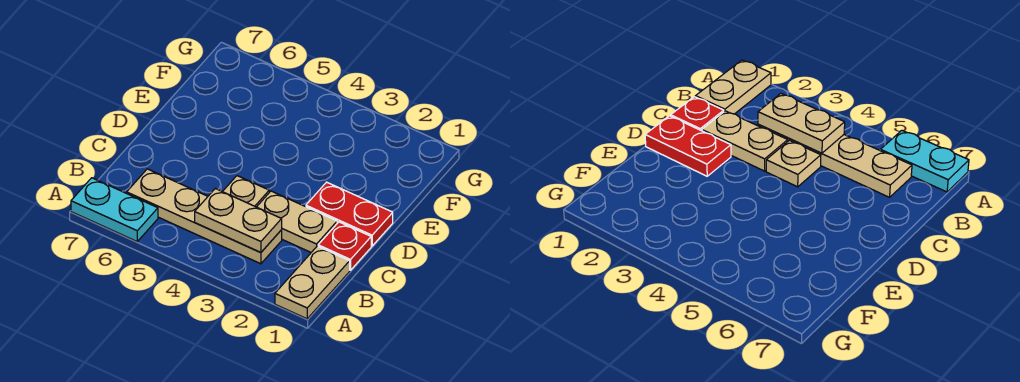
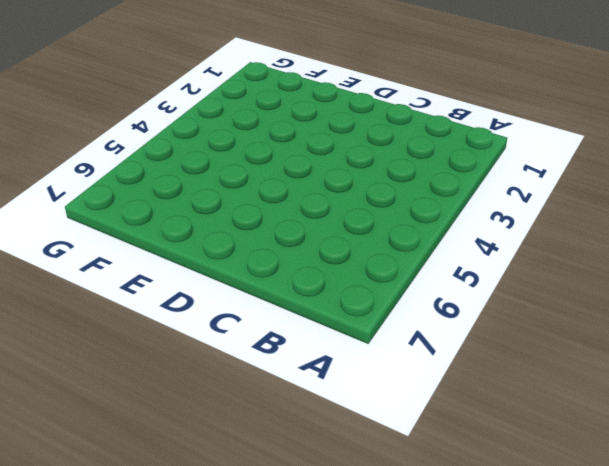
none -> tan plate A1:B1 level 1
none -> cyan plate A6:A7 level 1

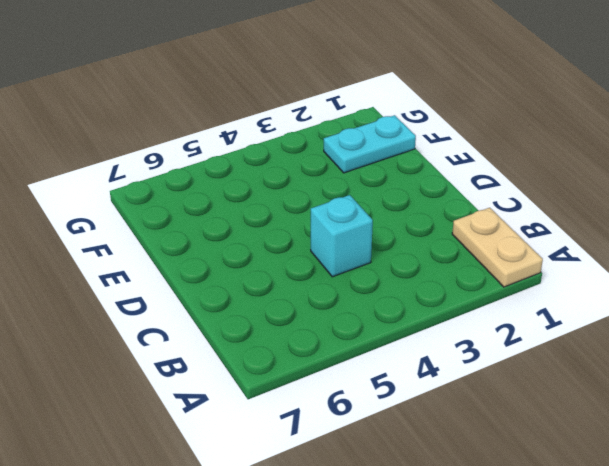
cyan brick C4 level 1 -> tan plate C4 level 1
cyan plate F1:F2 level 1 -> cyan plate A6:A7 level 1
none -> tan plate B3:B6 level 1
none -> red plate C1 level 1

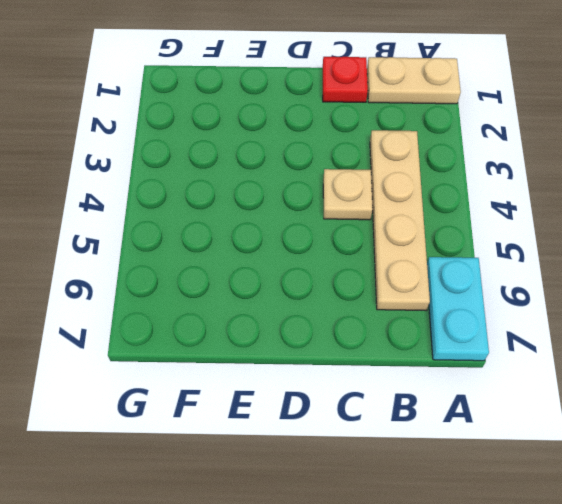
none -> tan plate C2:C3 level 1
none -> red plate D1:D2 level 1

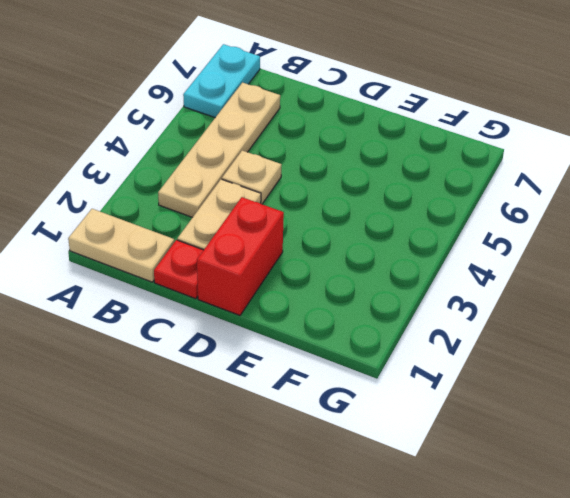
red brick D1:D2 level 1 -> red plate D1:D2 level 1
none -> tan plate B3:B4 level 2

